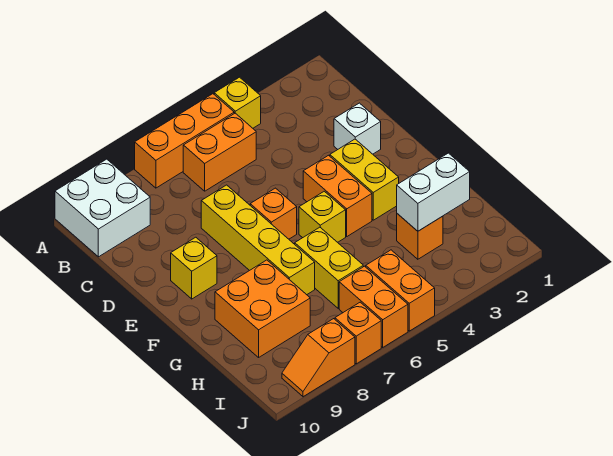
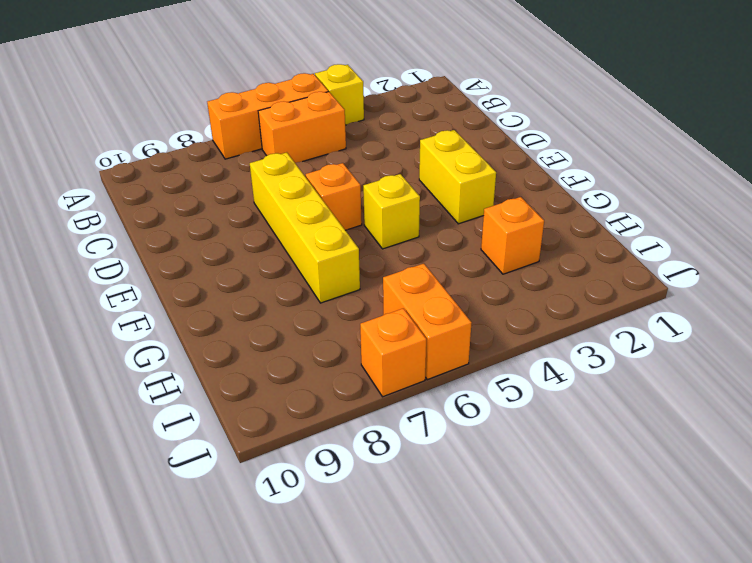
none -> white brick A9:B10 level 1
none -> white brick D2 level 1
none -> orange brick E4:F4 level 1

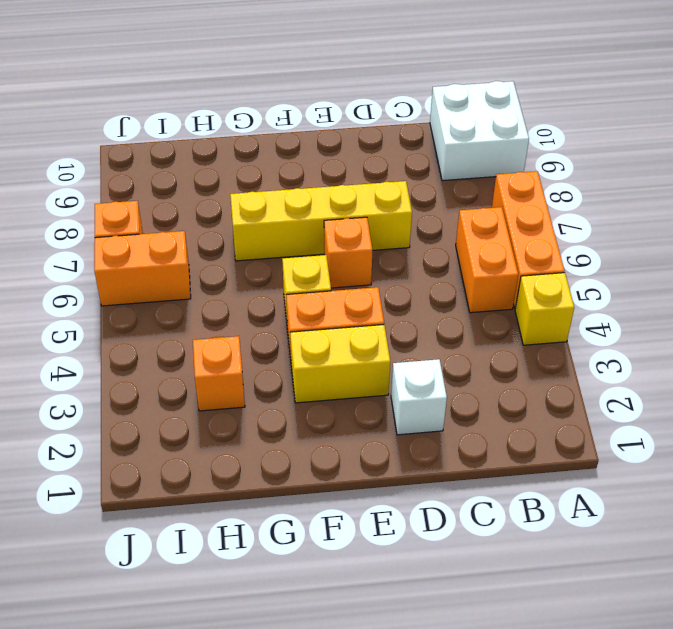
none -> yellow brick E9 level 1
none -> yellow brick G6:H6 level 1
none -> orange brick G8:H9 level 1

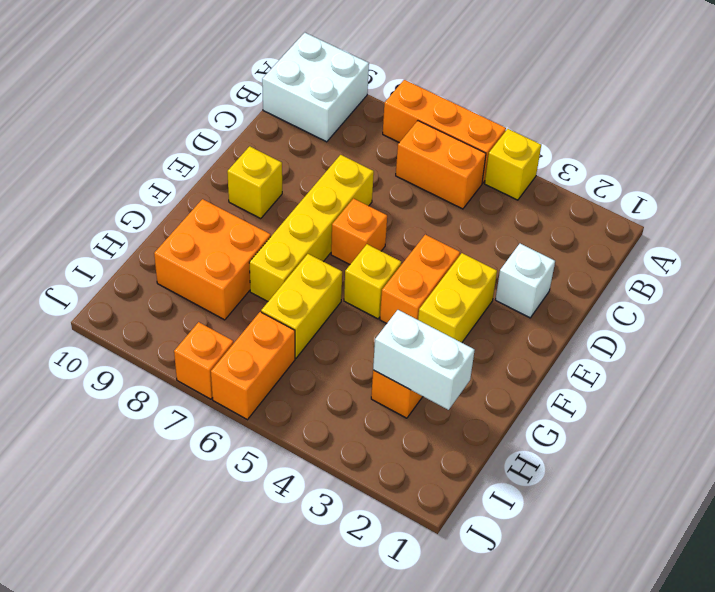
none -> orange brick I5:J5 level 1
none -> orange slope J8:J9 level 1 top 8

